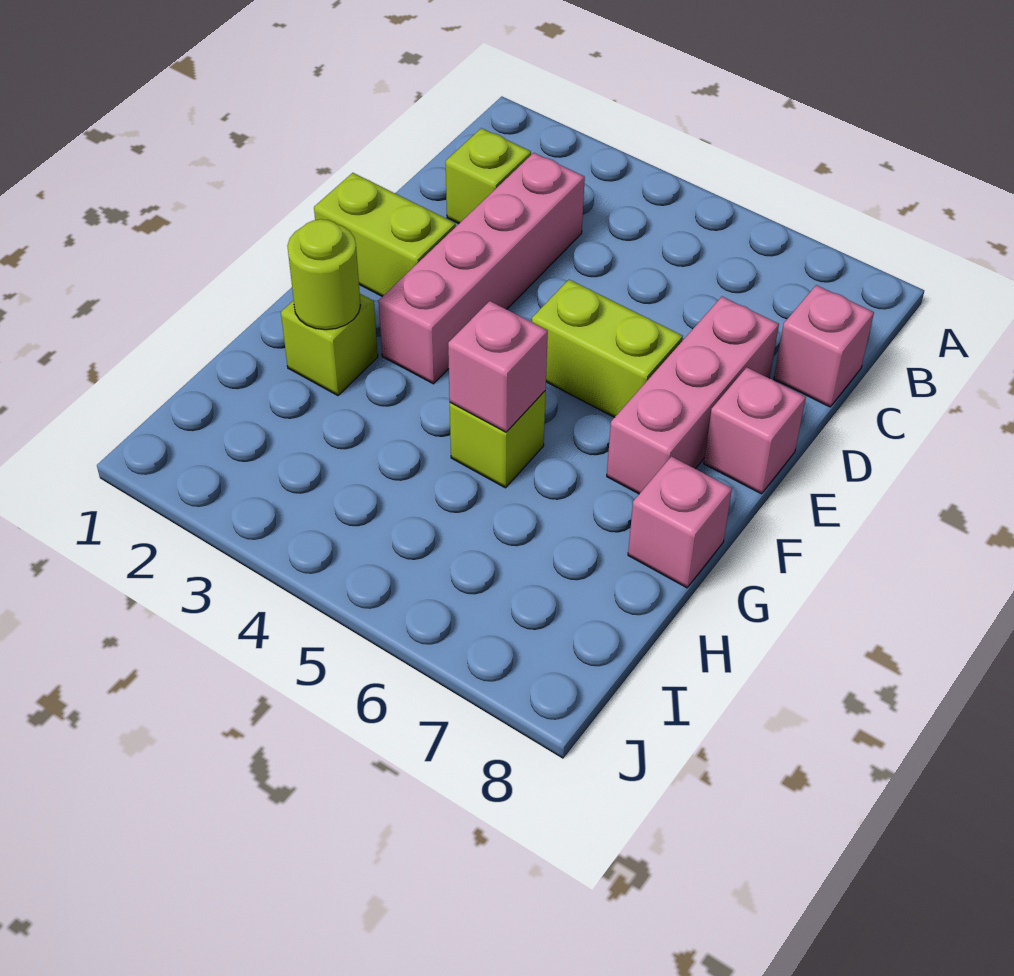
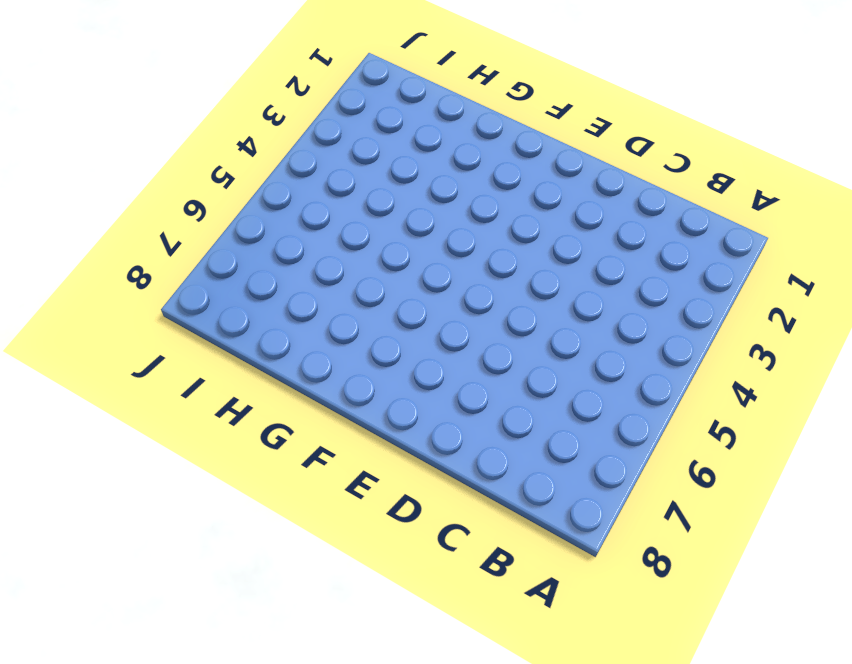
none -> lime brick C2 level 1
none -> pink brick C3:F3 level 1
none -> pink brick C8 level 1

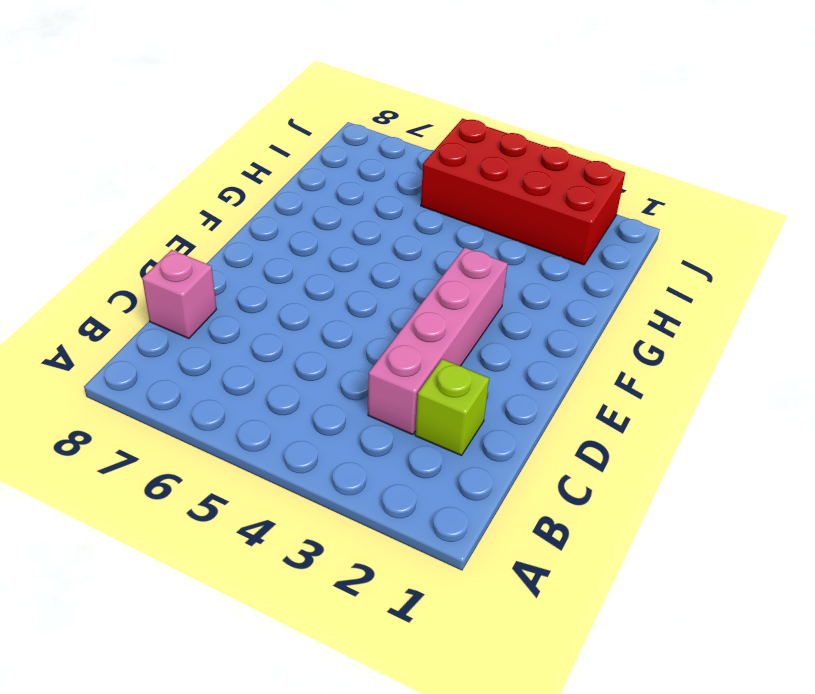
red brick I2:J5 level 1 -> none
none -> pink brick D7:F7 level 1
none -> lime brick E1:E2 level 1
none -> lime brick E5:E6 level 1

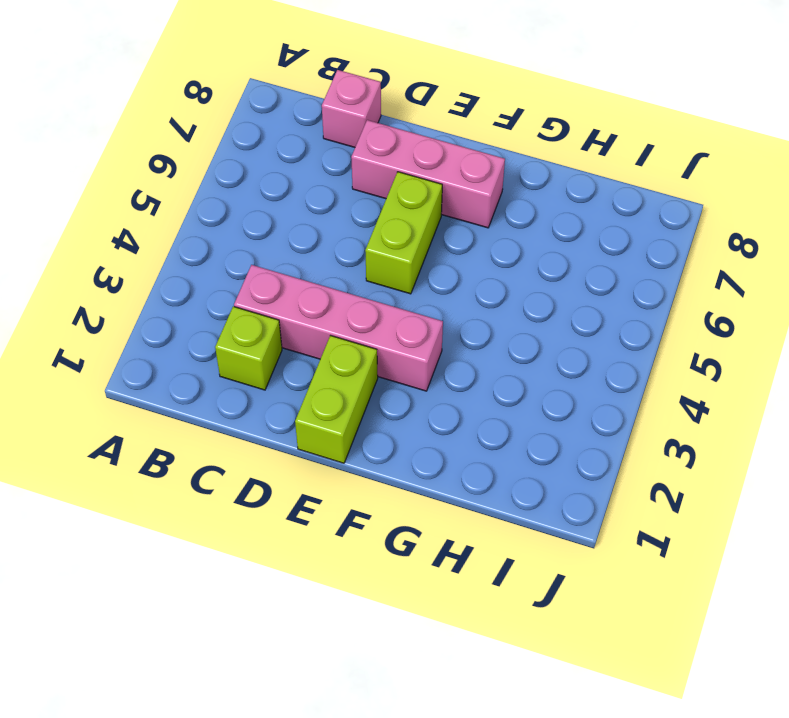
none -> pink brick E8 level 1
none -> lime brick G2 level 1
none -> lime brick G5 level 1

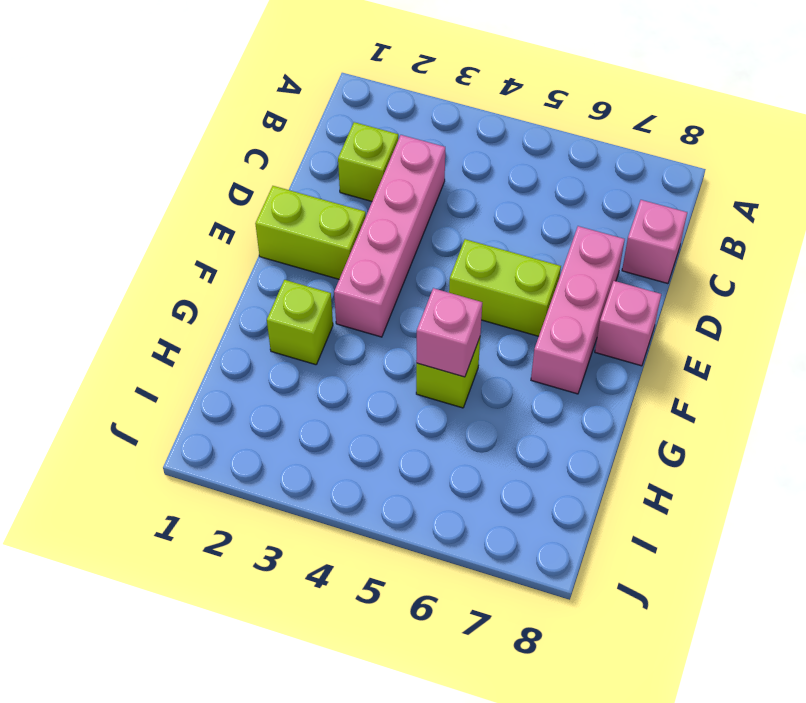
none -> pink brick G8 level 1
none -> lime round brick G2 level 2

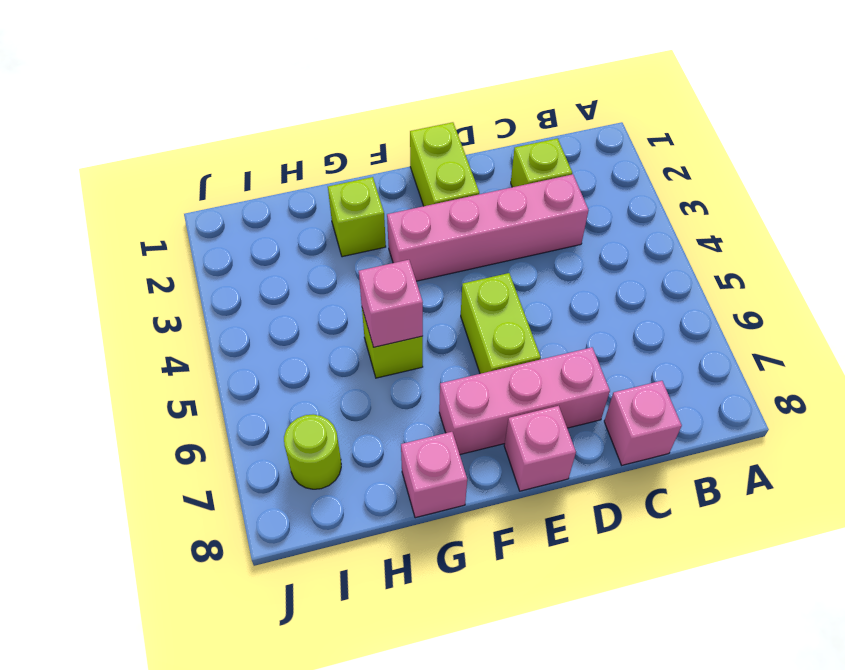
lime round brick I7 level 1 -> lime round brick G2 level 2

